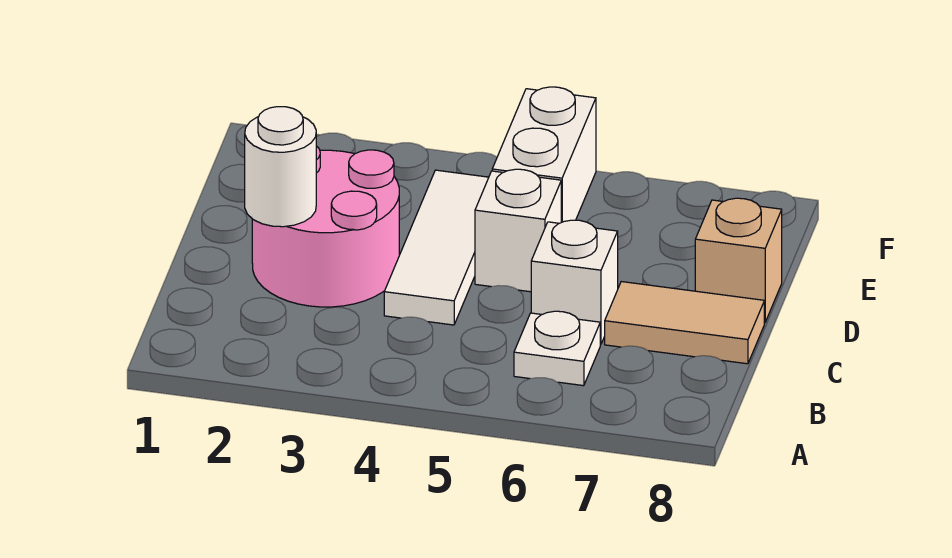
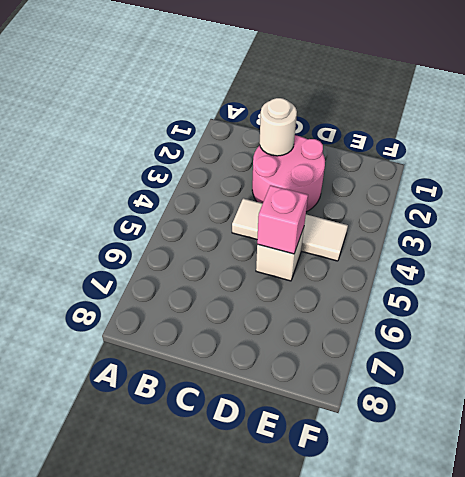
pink brick D5 level 2 -> none
none -> white plate B6 level 1
none -> white brick C6 level 1

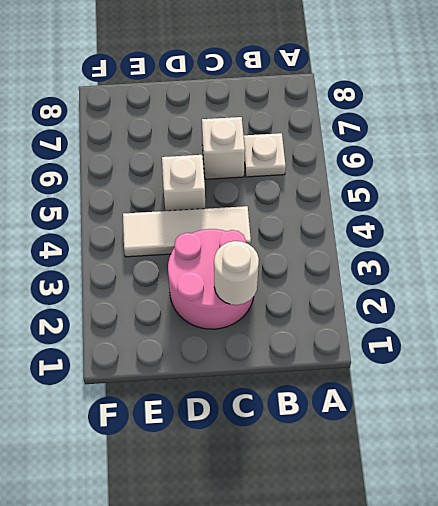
none -> tan tile C7:C8 level 1
none -> tan brick D8 level 1

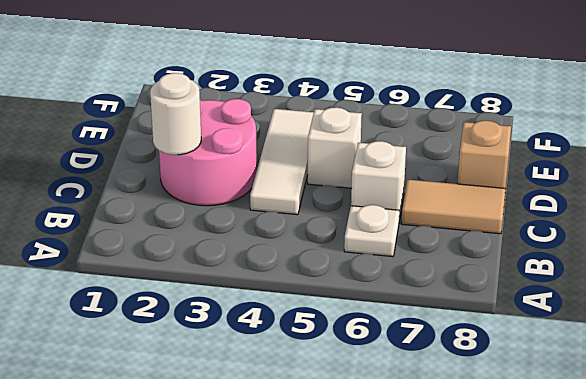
none -> white brick E5:F5 level 1

